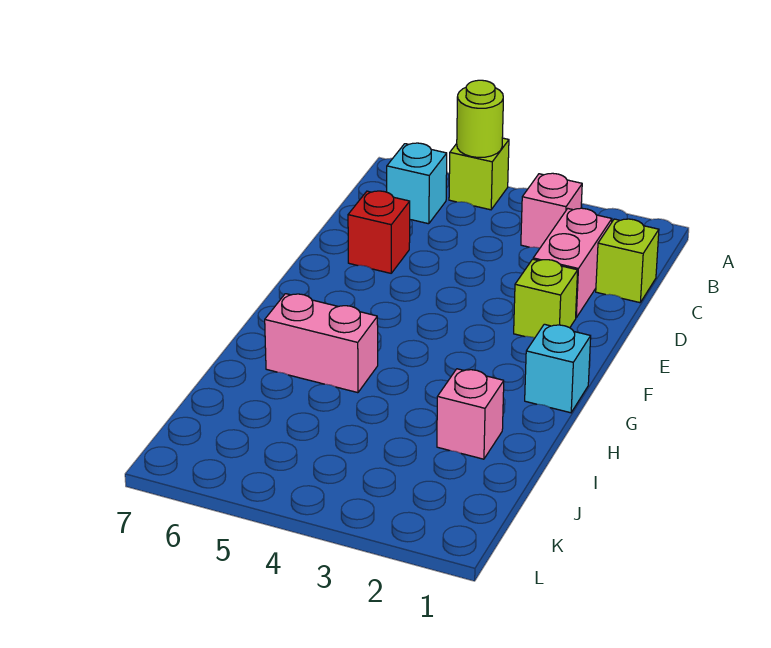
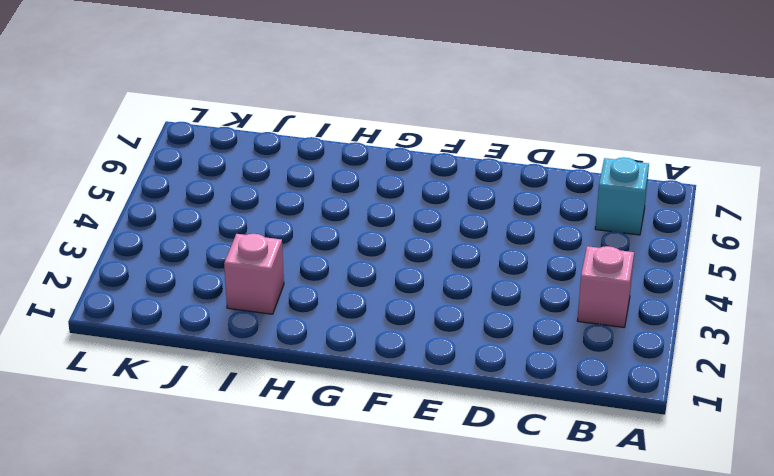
none -> lime brick A5 level 1
none -> lime brick C1 level 1

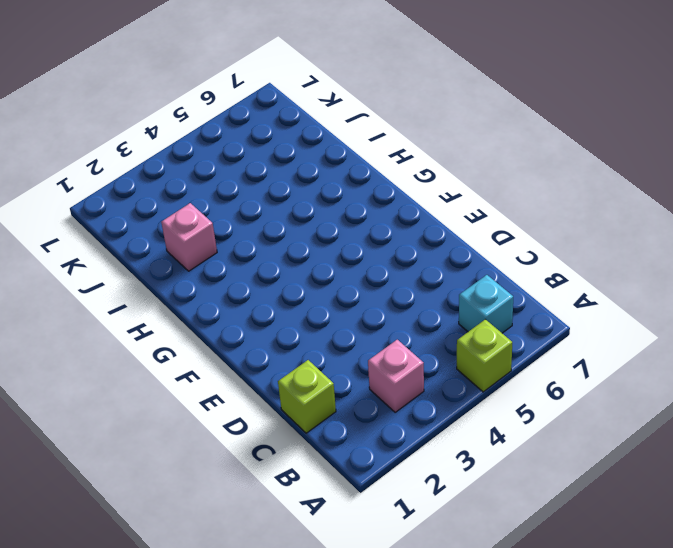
none -> pink brick C2:D2 level 1
none -> red brick D6 level 1

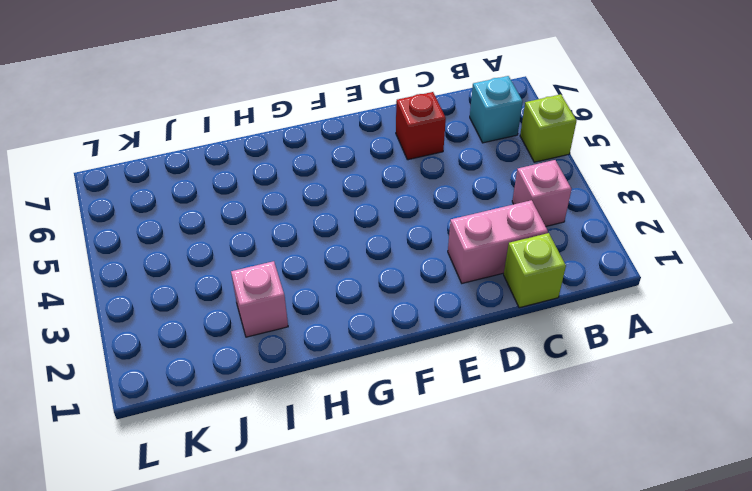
none -> lime brick E2 level 1
none -> cyan brick G1 level 1

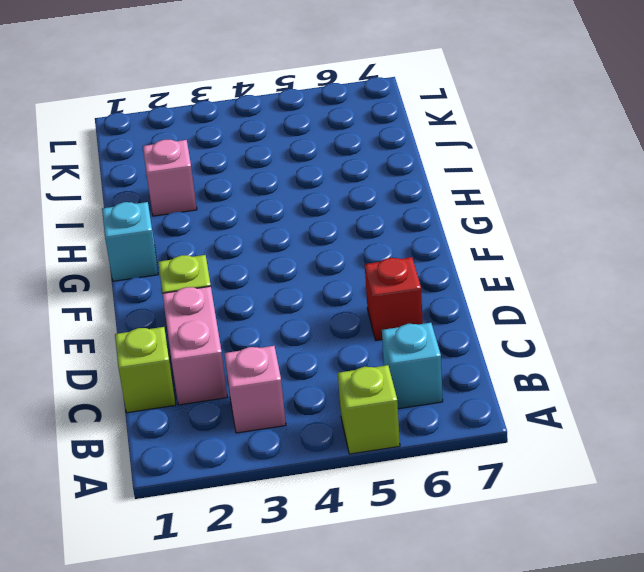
none -> pink brick H5:H6 level 1
none -> lime round brick A5 level 2

